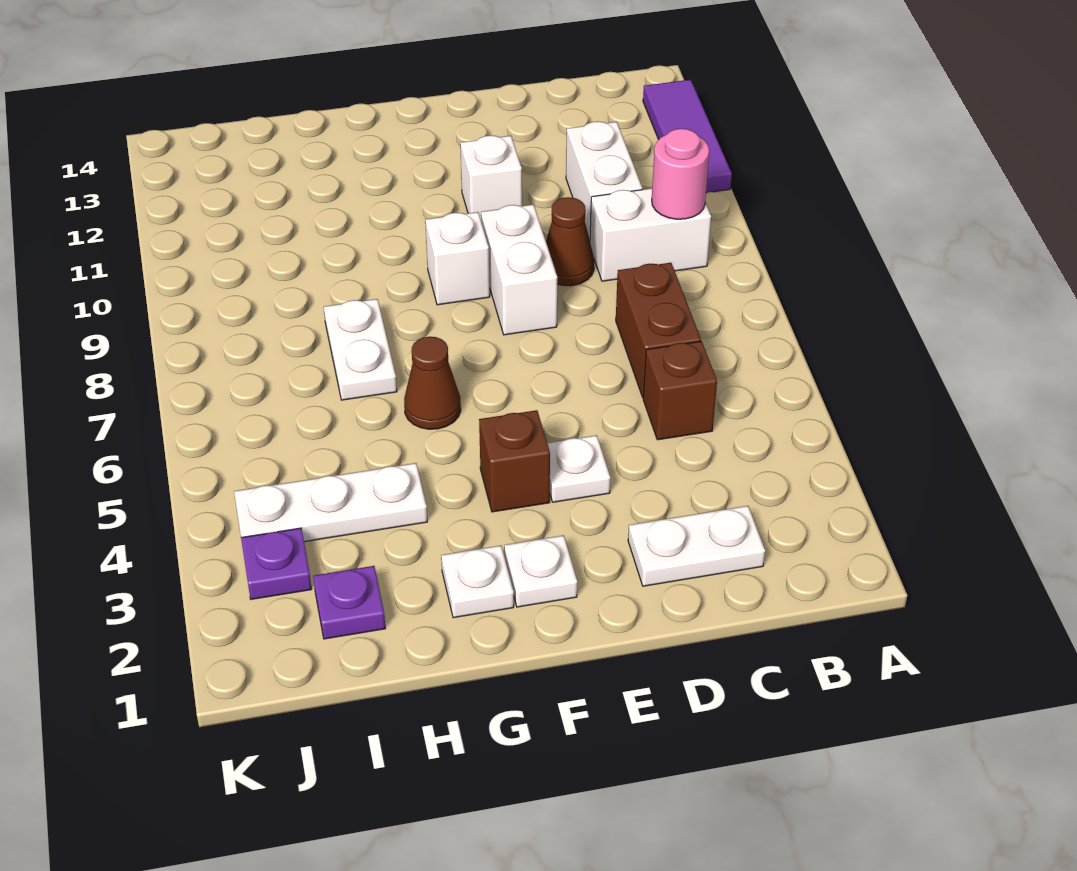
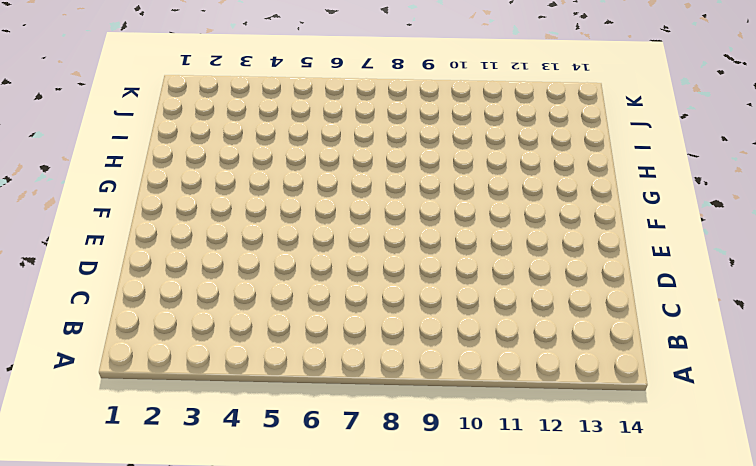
none -> purple tile A11:A13 level 1
none -> white brick B9:C9 level 1
none -> white plate C2:D2 level 1

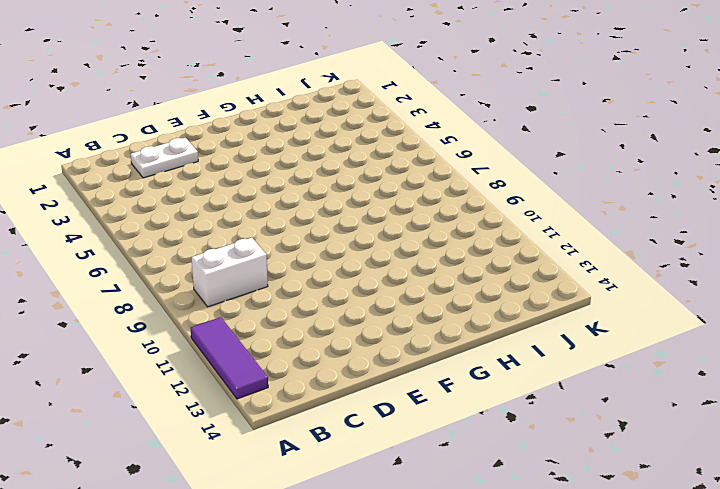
none -> brown brick C5 level 1
none -> brown brick C6:C7 level 1
none -> white brick C10:C11 level 1

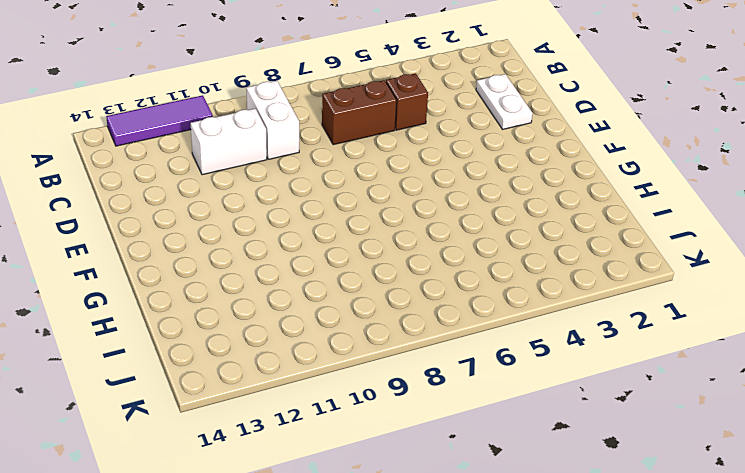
none -> brown cone D9 level 1
none -> white plate E4 level 1
none -> white brick E8:E9 level 1

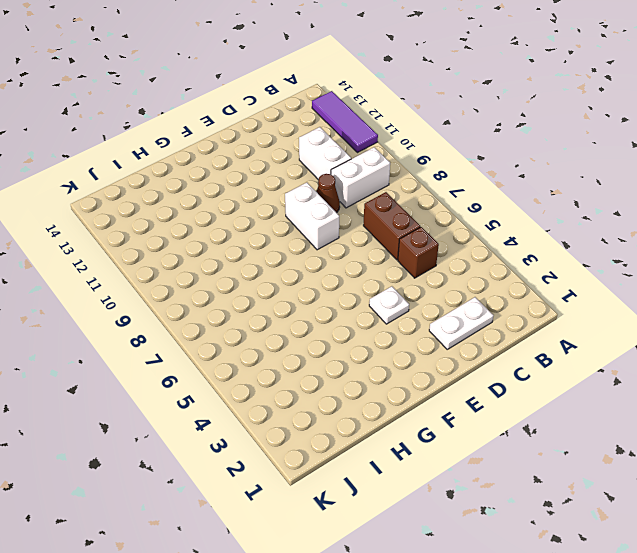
none -> white brick E11 level 1
none -> white plate F2 level 1
none -> brown brick F4 level 1

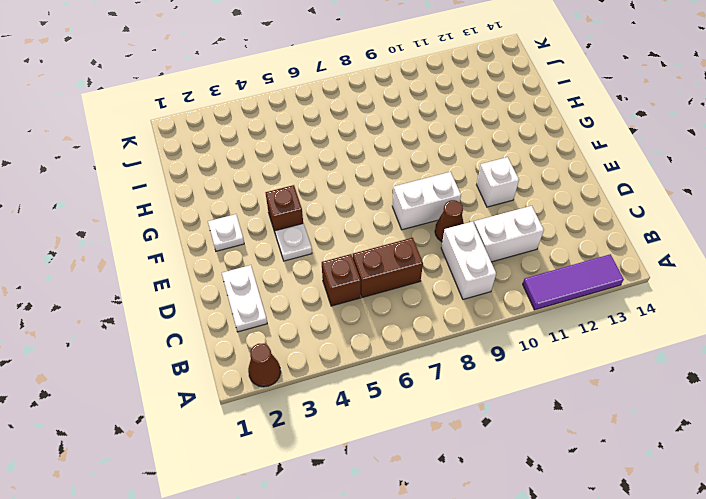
brown cone A2 level 1 -> brown cone G6 level 1
none -> white brick F9 level 1
none -> white plate G2 level 1
none -> white plate H4:J4 level 1

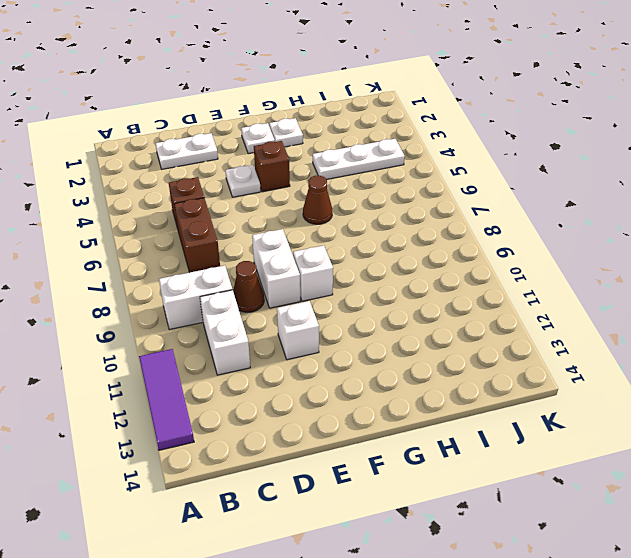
none -> white plate H7:H8 level 1
none -> purple plate I2 level 1
none -> purple plate J3 level 1

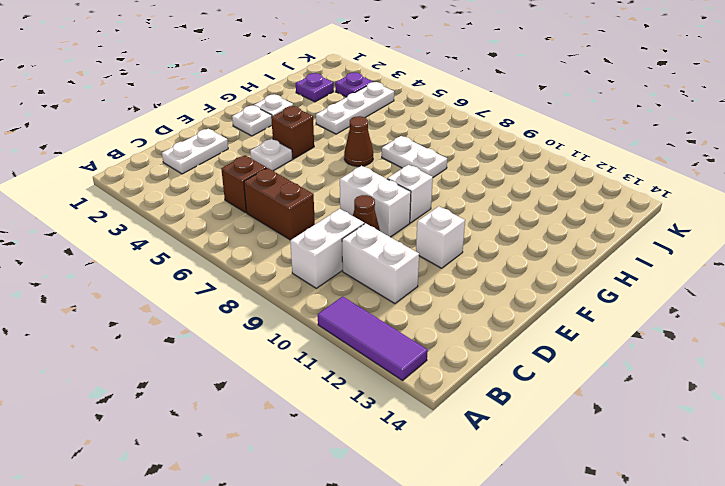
none -> pink round brick B9 level 2

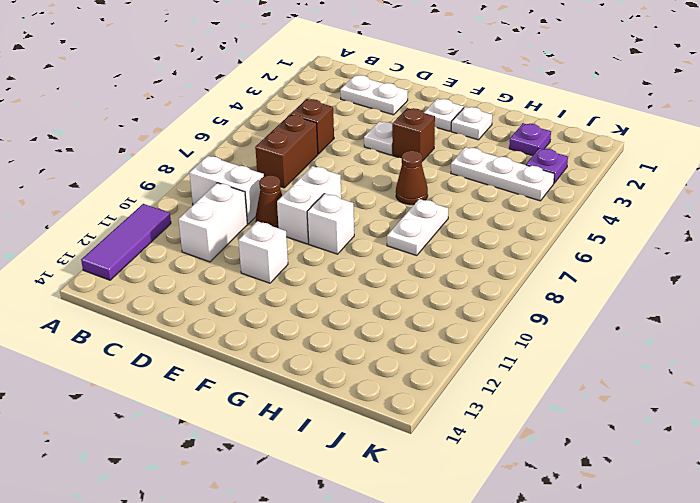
none -> pink round brick B9 level 2

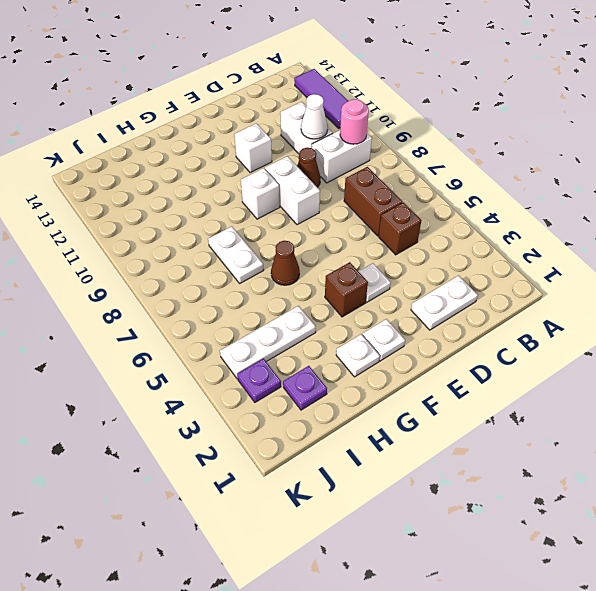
white cone C10 level 2 -> none

